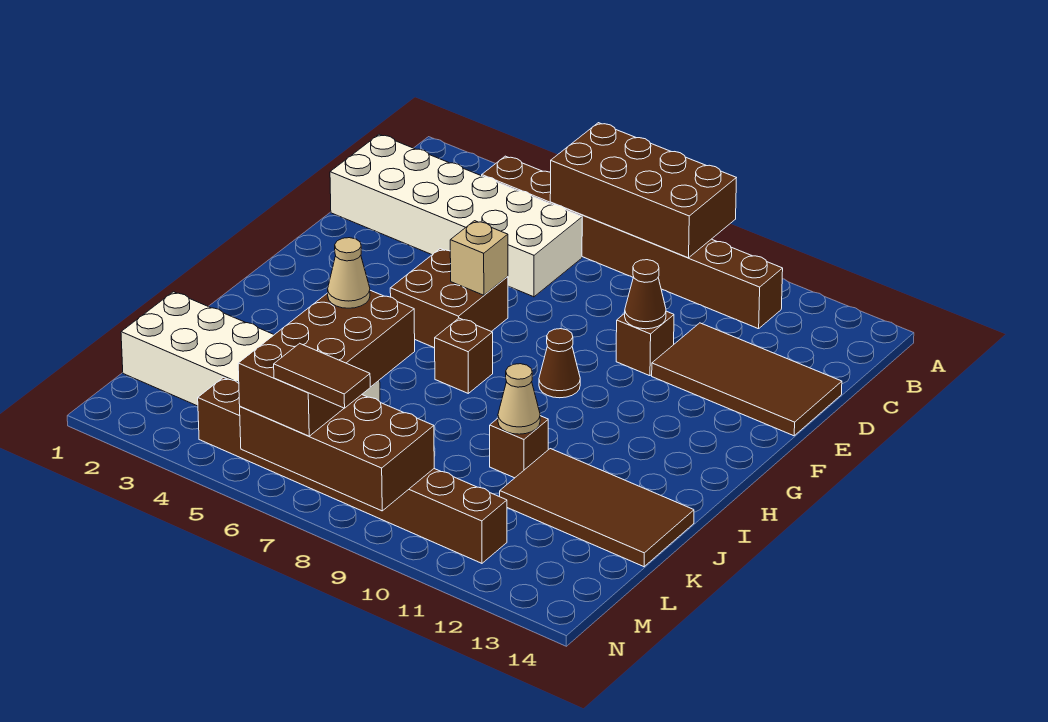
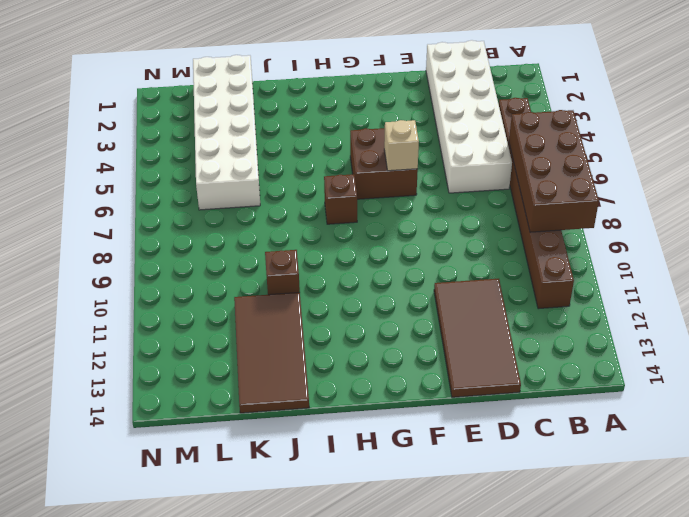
none -> brown brick E10 level 1
none -> brown cone G9 level 1
none -> brown brick M4:M11 level 1

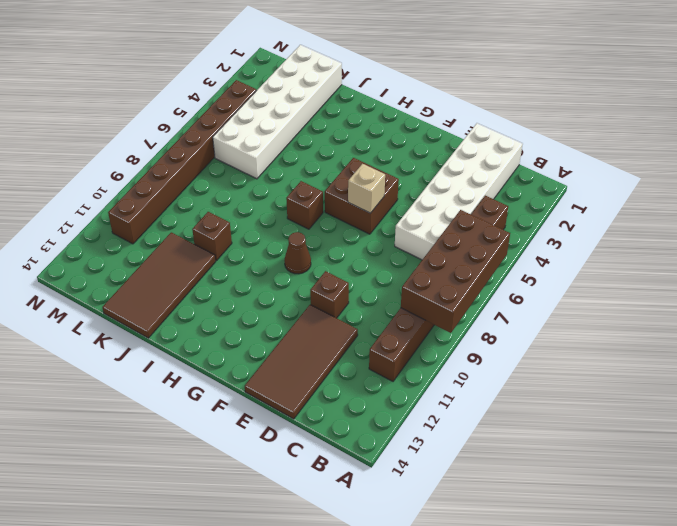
none -> brown cone E10 level 2
none -> tan cone J10 level 2
none -> brown brick M6:N9 level 2

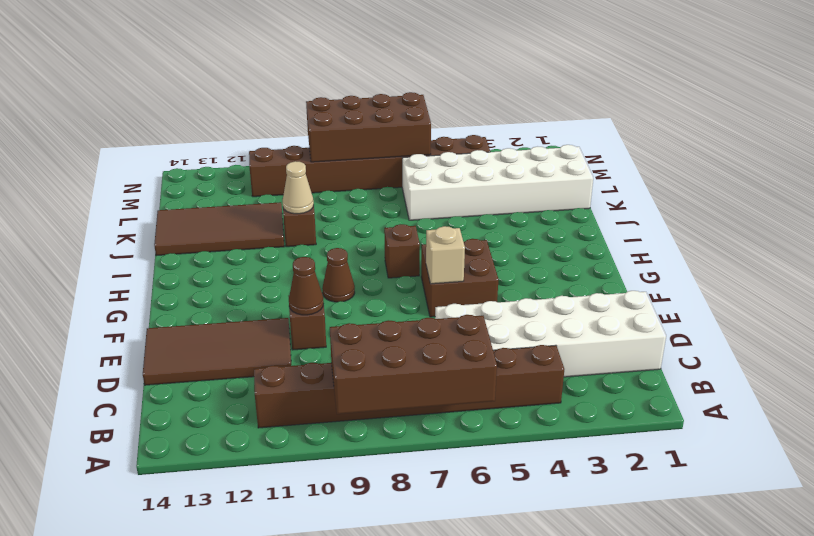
none -> brown brick K6:N7 level 3
none -> tan cone K6 level 4
none -> brown tile N7:N8 level 4

